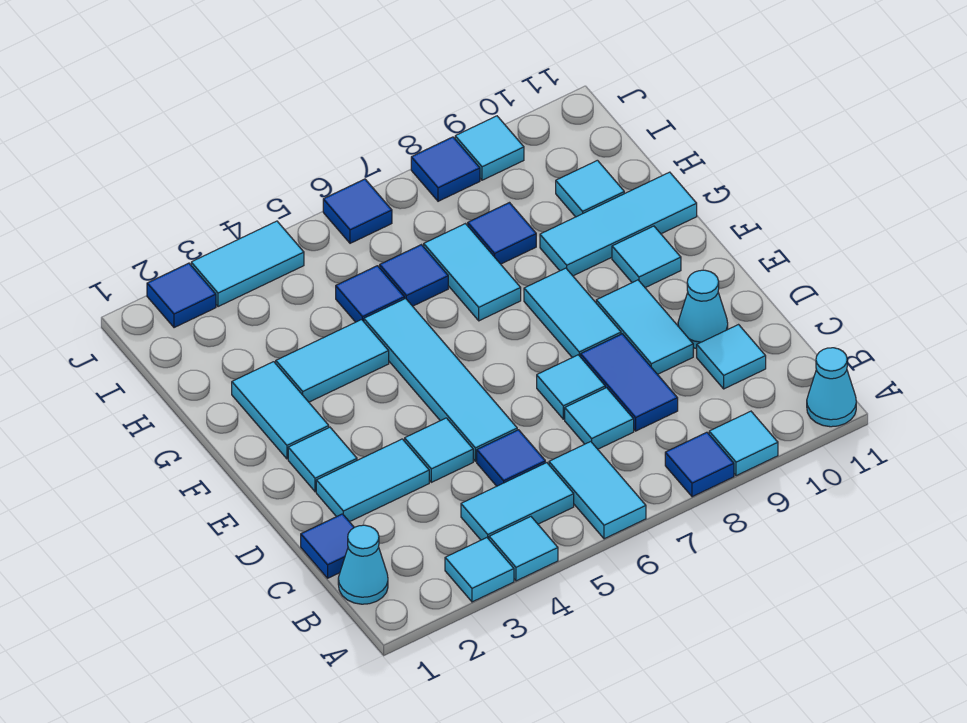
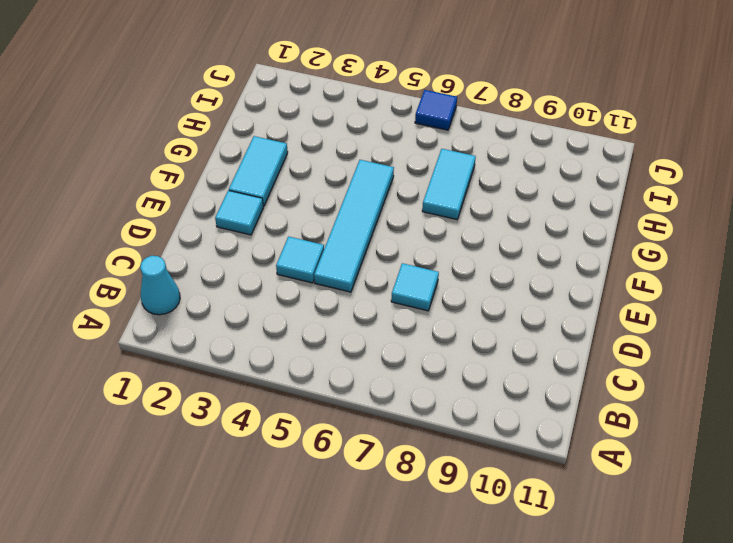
none -> cyan tile A3 level 1
none -> cyan tile A4 level 1
none -> cyan tile A6:B6 level 1
none -> blue tile A8 level 1

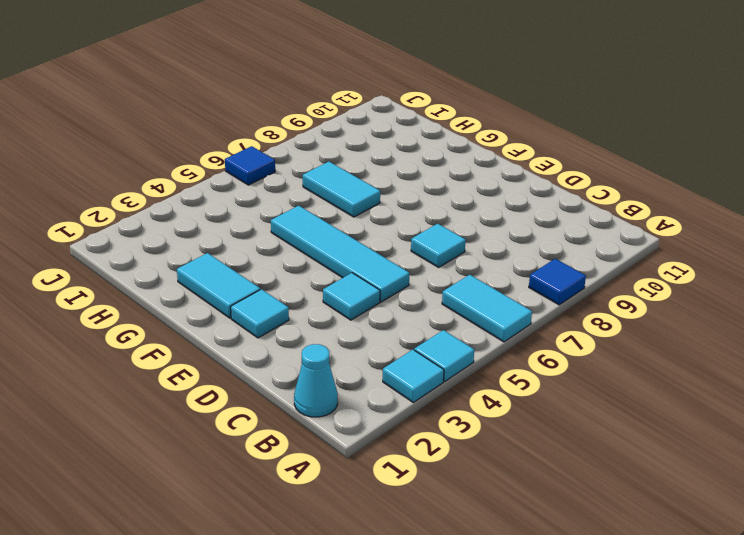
none -> cyan tile A9 level 1
none -> cyan cone A11 level 1
none -> cyan tile B4:B5 level 1
none -> blue tile C1 level 1

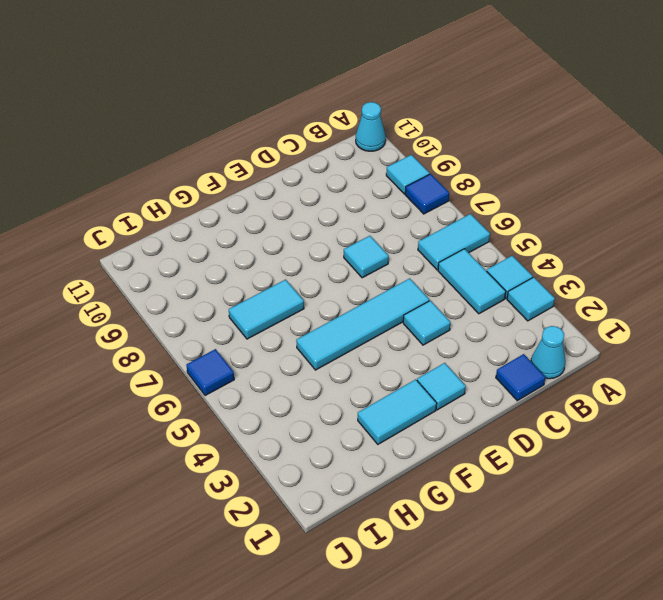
none -> blue tile C5 level 1
none -> cyan tile C7 level 1
none -> blue tile C8:D8 level 1
none -> cyan tile C10 level 1

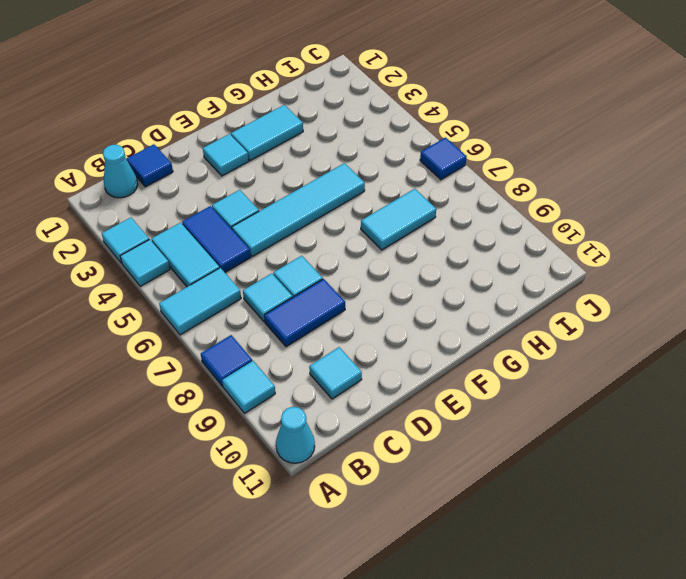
blue tile C4:C5 level 1 -> blue tile C5 level 1
none -> cyan tile D2:D3 level 1
none -> cyan tile D9:E9 level 1
none -> cyan cone D10 level 1
none -> cyan tile E8:F8 level 1

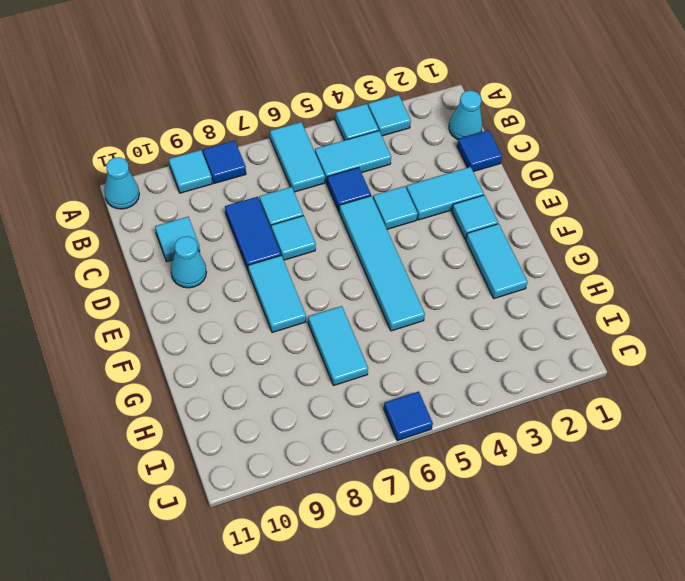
none -> cyan tile D9:E9 level 1
none -> cyan tile F10 level 1
none -> cyan tile G3:G4 level 1
none -> cyan tile G9:G11 level 1

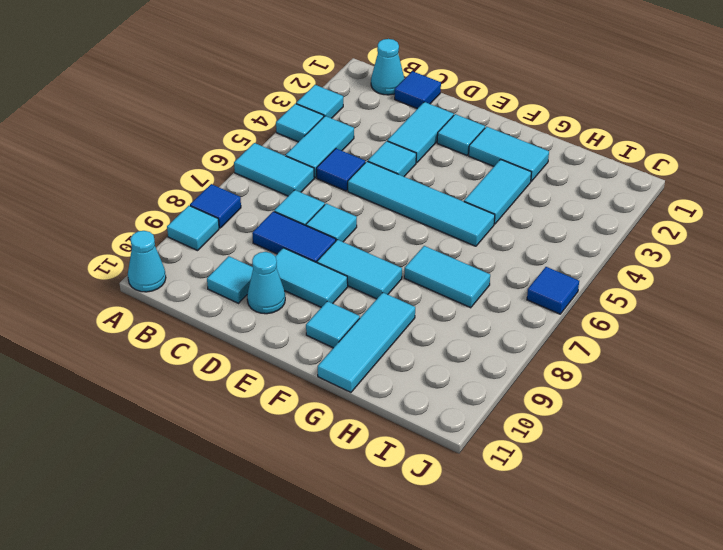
none -> blue tile H5 level 1
none -> blue tile H6 level 1
none -> blue tile H8 level 1
none -> cyan tile H10 level 1

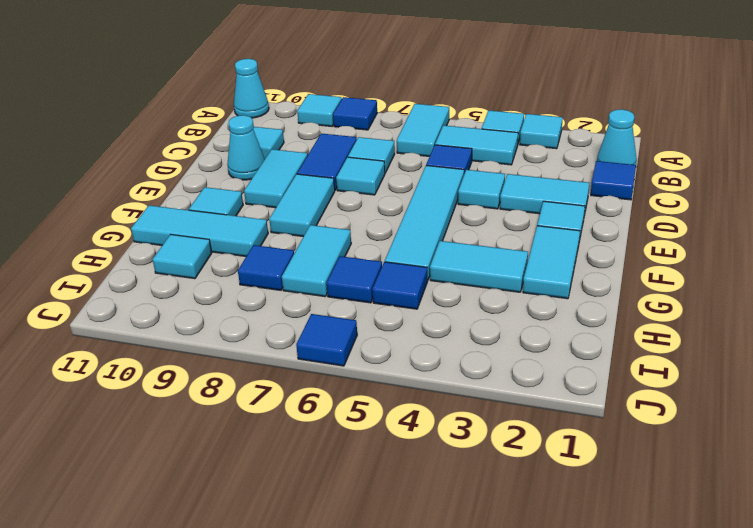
none -> blue tile J2 level 1
none -> cyan tile J3:J4 level 1
none -> blue tile J8 level 1
none -> cyan tile J9 level 1

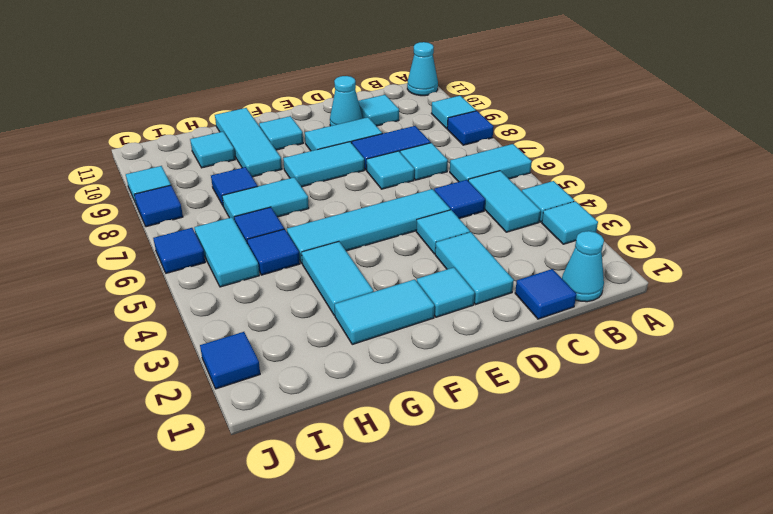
cyan tile I5:I6 level 1 -> cyan tile J3:J4 level 1

